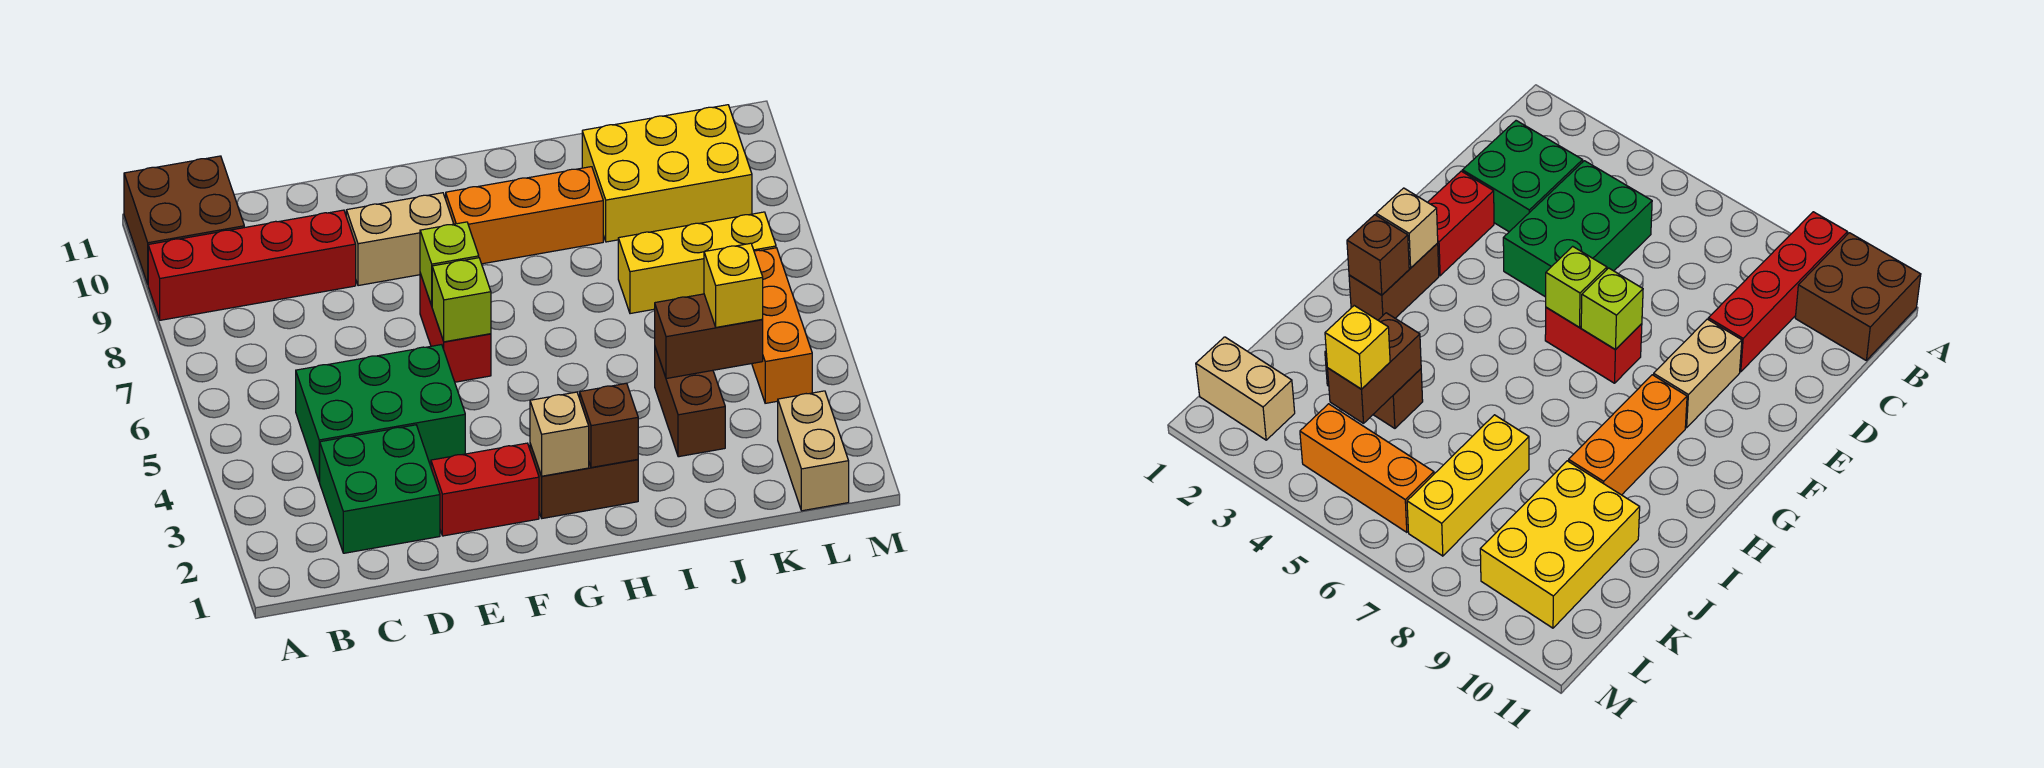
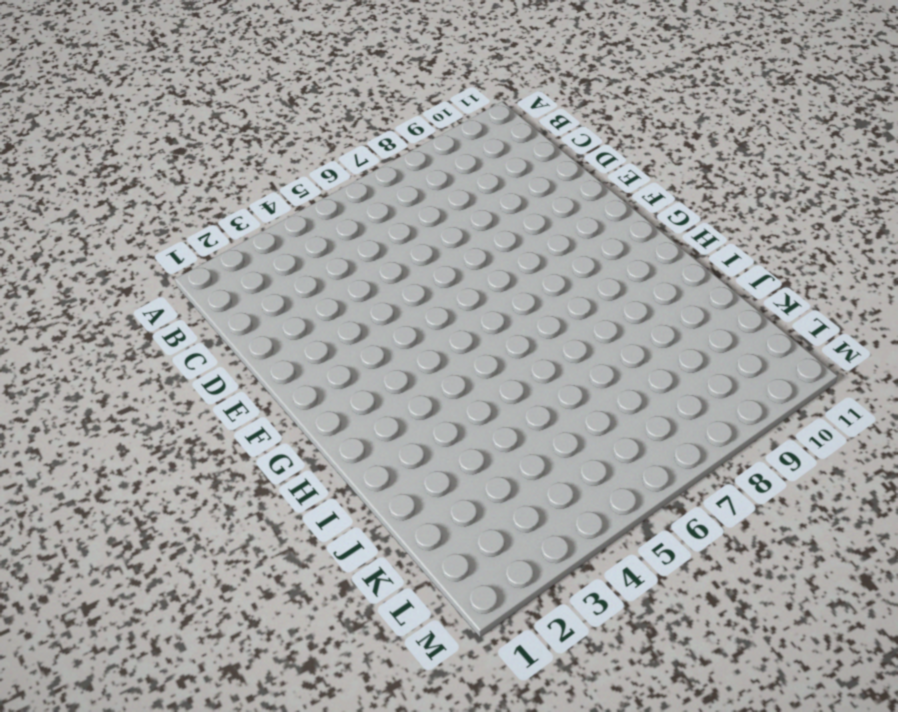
none -> red brick A9:D9 level 1
none -> brown brick A10:B11 level 1
none -> green brick C2:D3 level 1

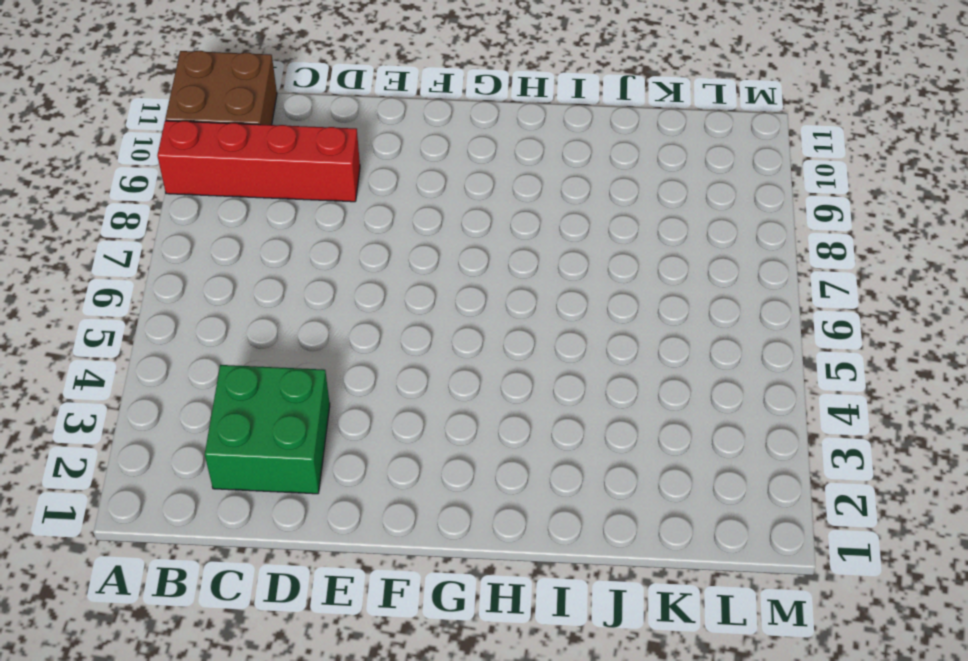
none -> green brick C4:E5 level 1
none -> red brick E2:F2 level 1
none -> tan brick E9:F9 level 1

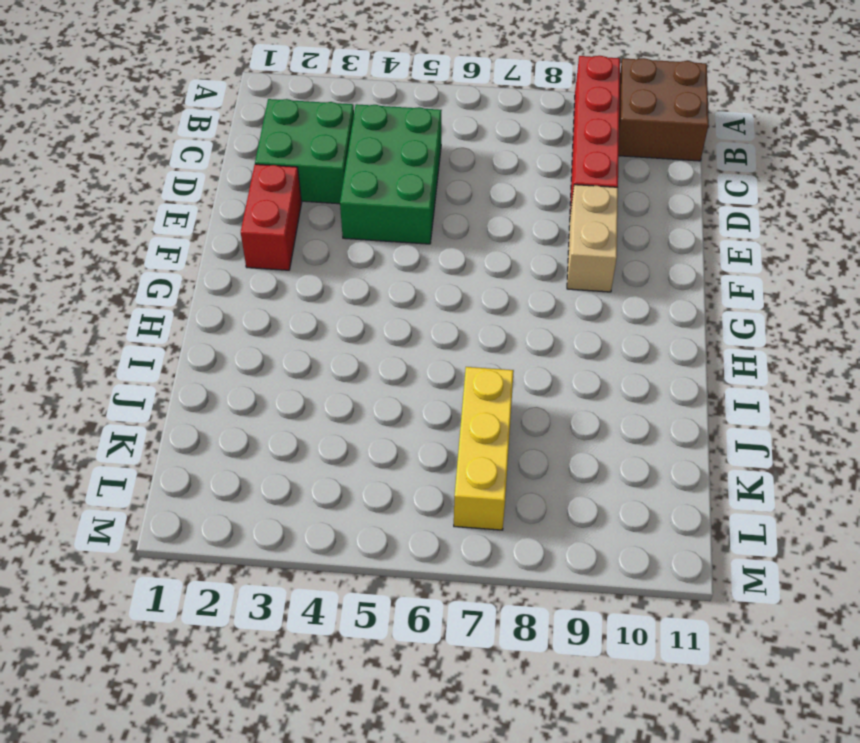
none -> red brick F6:F7 level 1
none -> brown brick G2:H2 level 1
none -> orange brick G9:I9 level 1

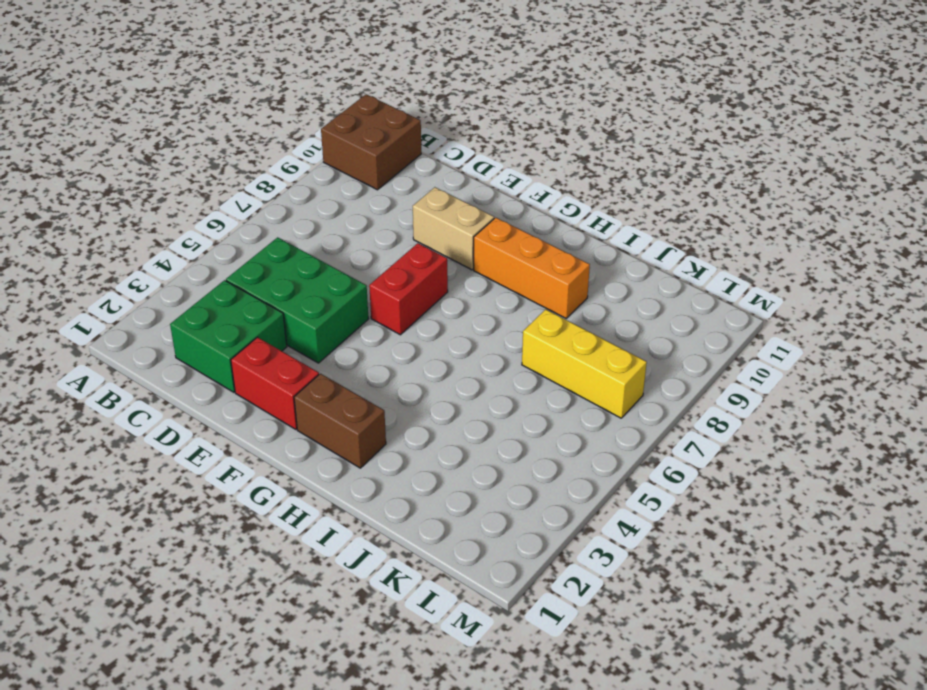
none -> red brick A9:D9 level 1
none -> brown brick J3:J4 level 1
none -> yellow brick J9:L10 level 1

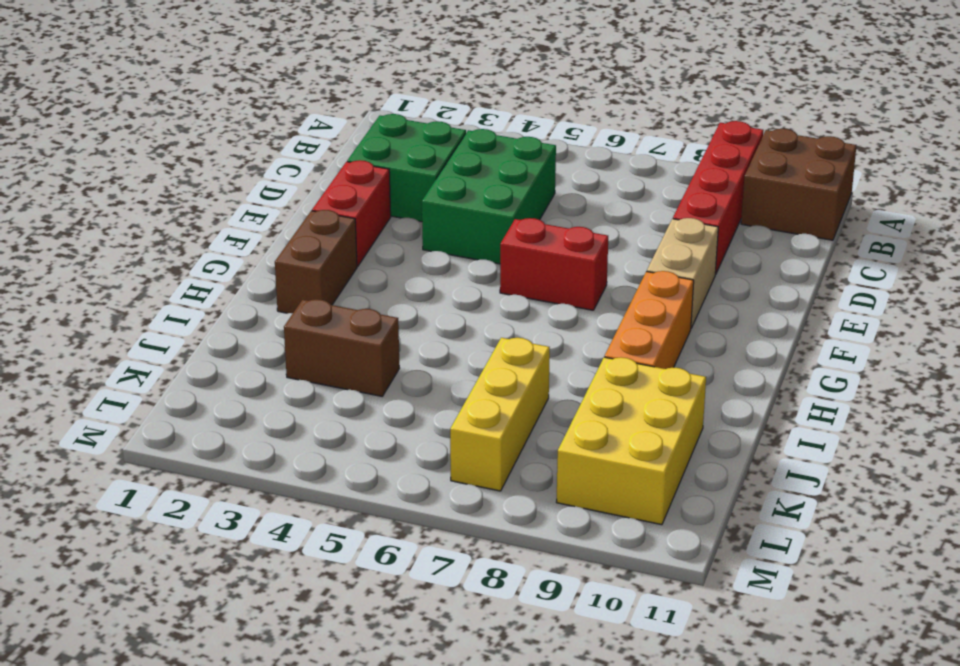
none -> tan brick L1:L2 level 1
none -> orange brick L4:L6 level 1
none -> lime brick F6 level 2

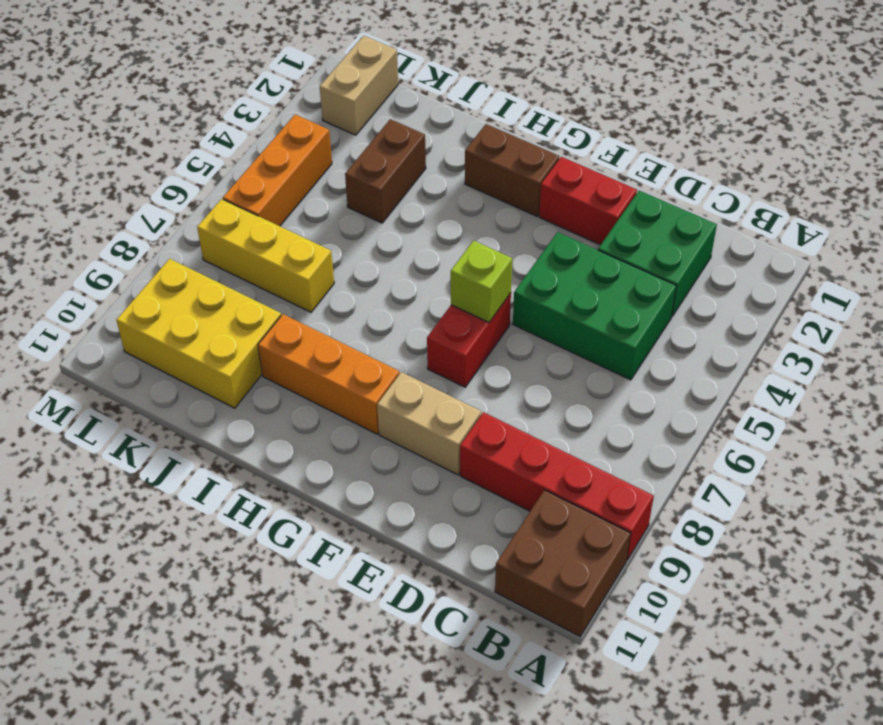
none -> lime brick F7 level 2
none -> tan brick G2 level 2
none -> brown brick H2 level 2

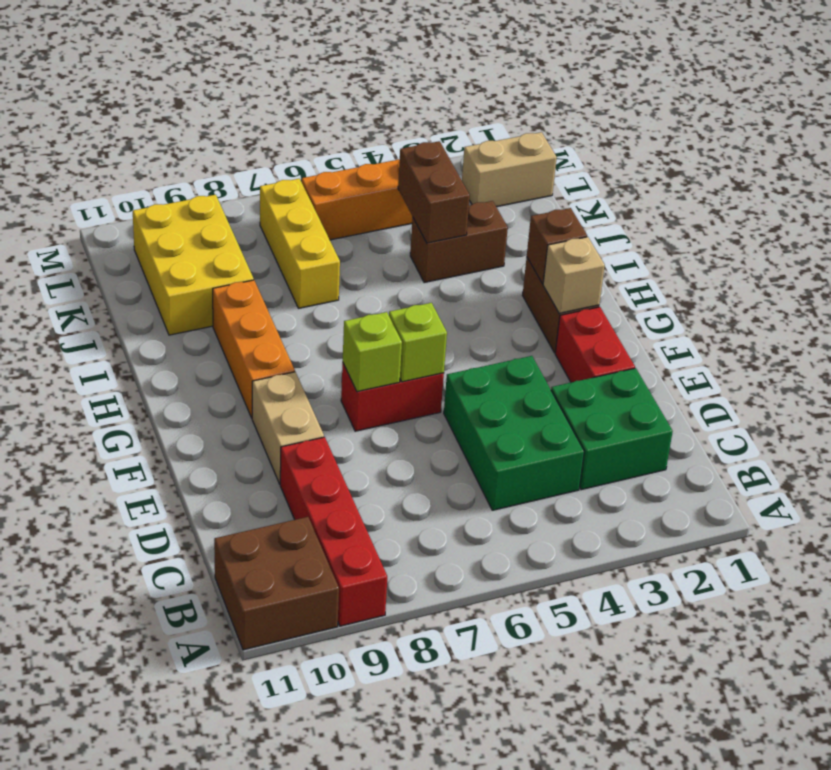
none -> yellow brick K4 level 3

